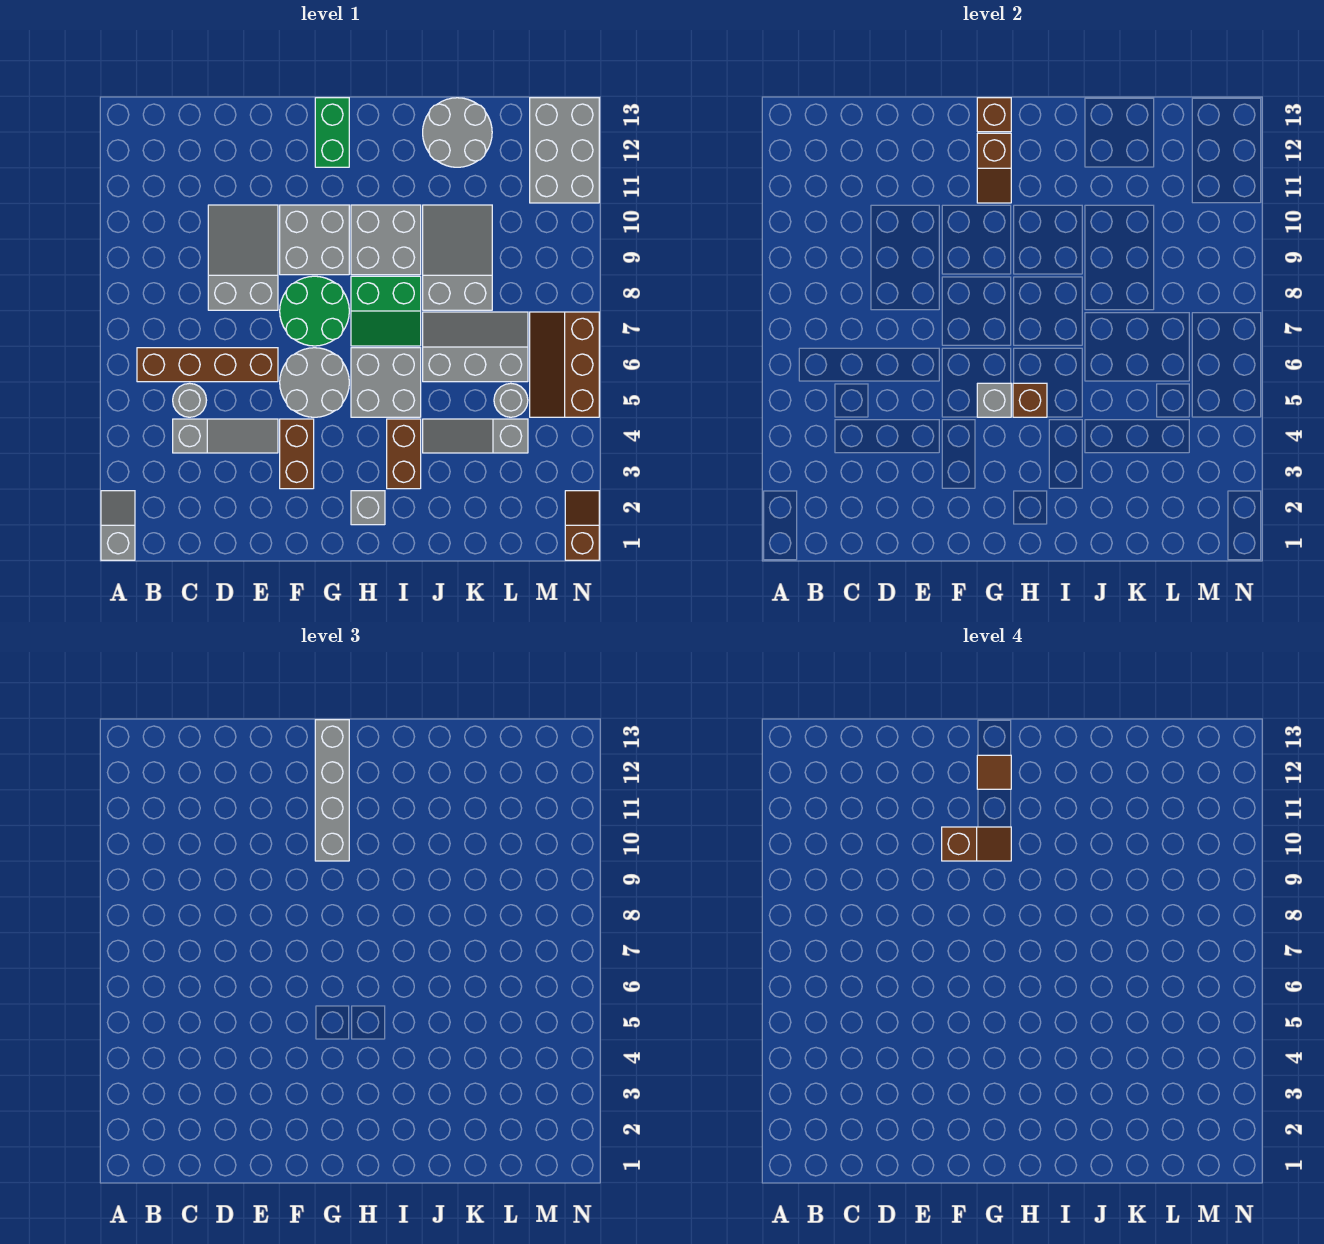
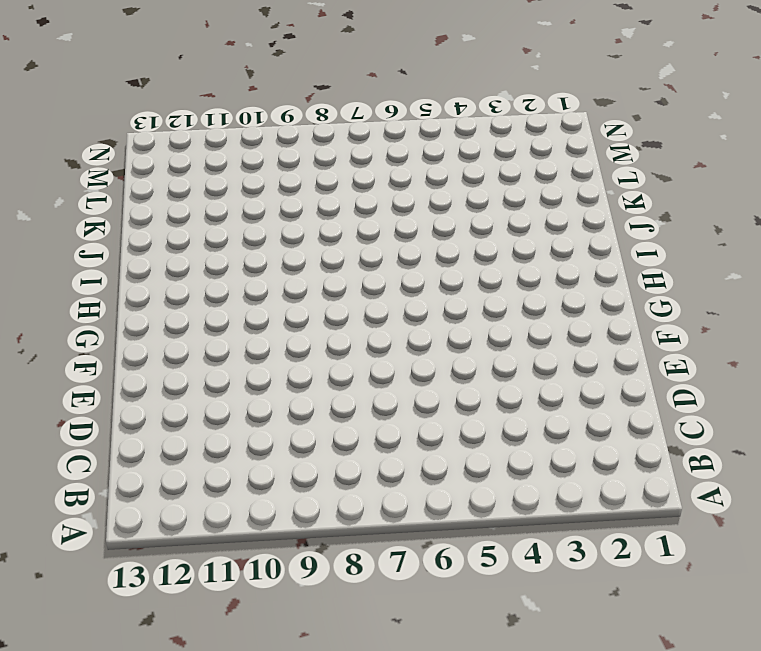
none -> grey slope A1:A2 level 1 top 1
none -> brown brick B6:E6 level 1
none -> grey slope C4:E4 level 1 top C
none -> grey round brick C5 level 1

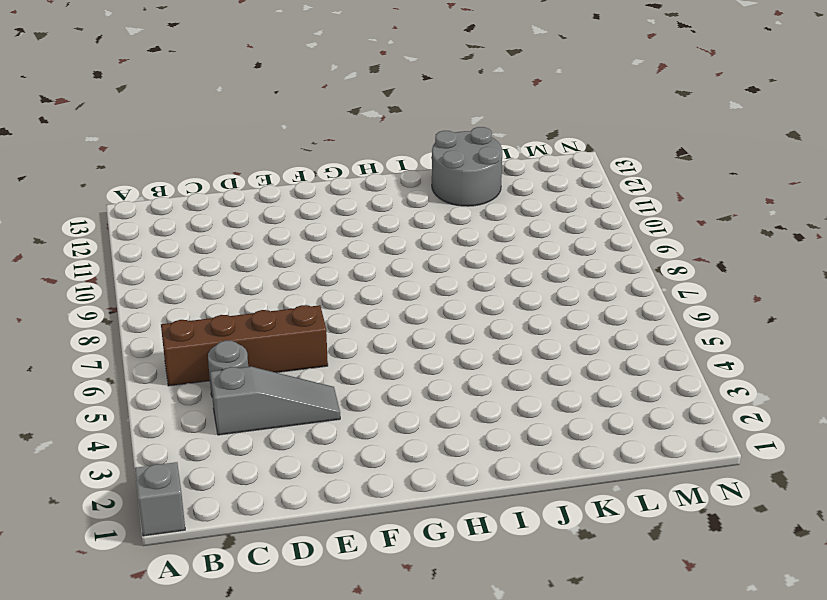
none -> grey slope D8:E10 level 1 top 8
none -> brown brick F3:F4 level 1
none -> grey round brick F5:G6 level 1
none -> green round brick F7:G8 level 1

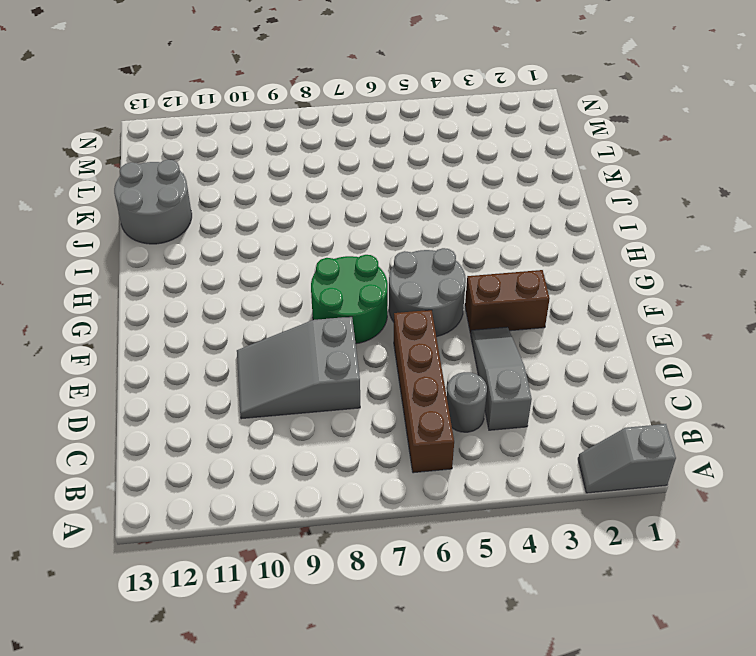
none -> grey brick F9:G10 level 1
none -> green brick G12:G13 level 1
none -> grey brick H2 level 1
none -> grey brick H5:I6 level 1

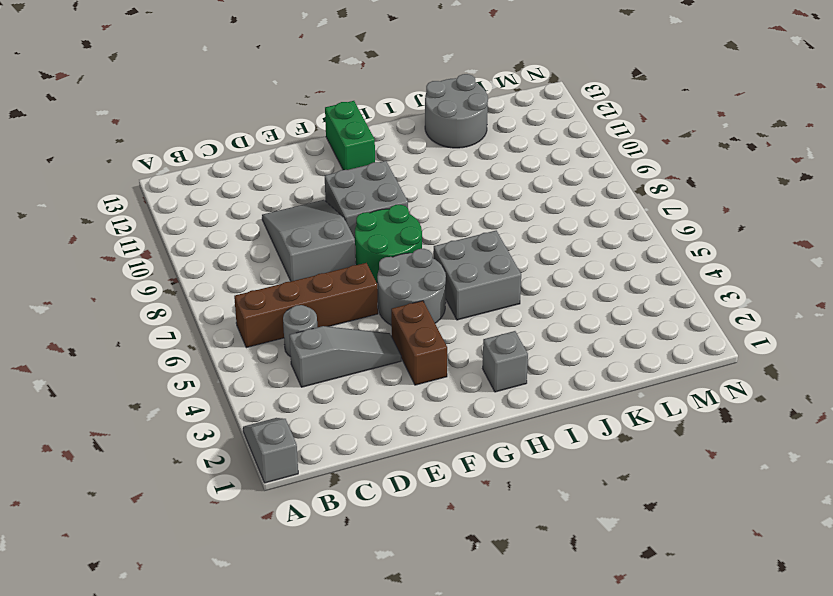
none -> green slope H7:I8 level 1 top 8
none -> grey brick H9:I10 level 1
none -> brown brick I3:I4 level 1
none -> grey slope J4:L4 level 1 top L

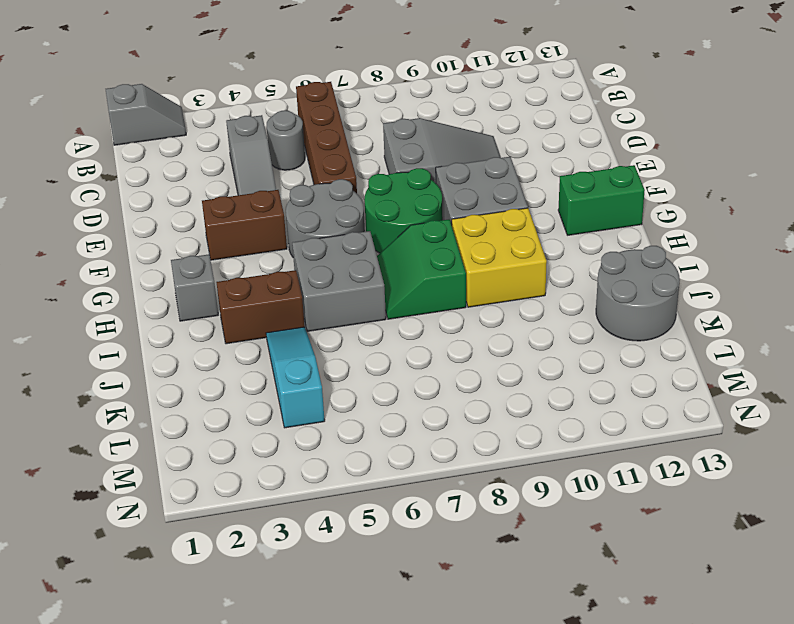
yellow brick H9:I10 level 1 -> grey brick H9:I10 level 1
cyan slope J4:L4 level 1 top L -> grey slope J4:L4 level 1 top L
none -> grey slope J6:L7 level 1 top 6
none -> grey slope J8:K10 level 1 top 8
none -> grey round brick L5 level 1
none -> brown slope M5:N7 level 1 top N

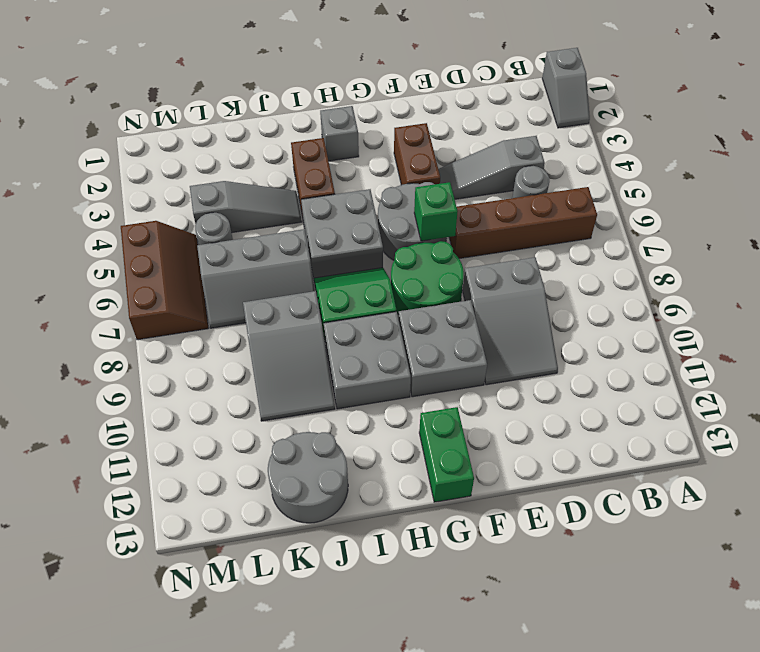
green brick F6 level 2 -> none
none -> grey brick M11:N13 level 1
none -> brown slope N1:N2 level 1 top 1
none -> grey brick G5 level 2
none -> brown slope G11:G12 level 2 top 12

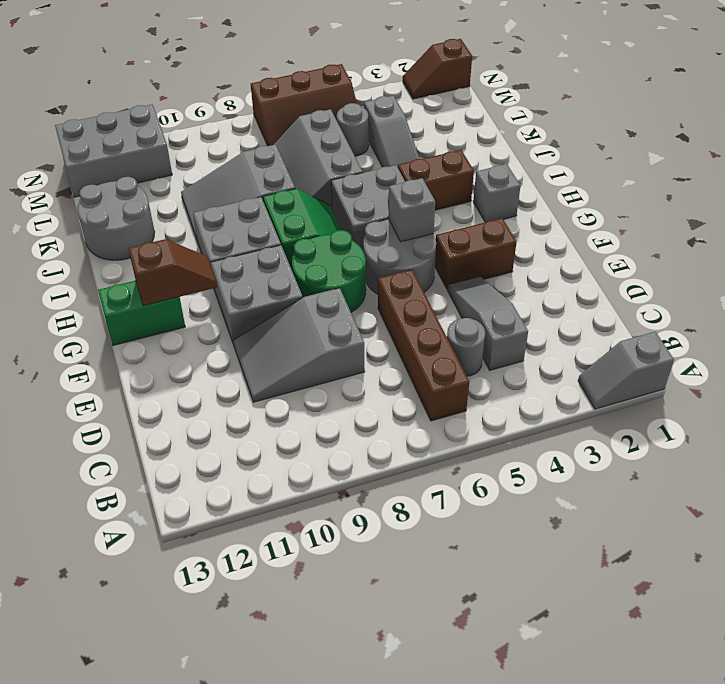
none -> brown brick G13 level 2
none -> brown brick H5 level 2
none -> grey brick G10:G13 level 3
none -> brown slope F10:G10 level 4 top F

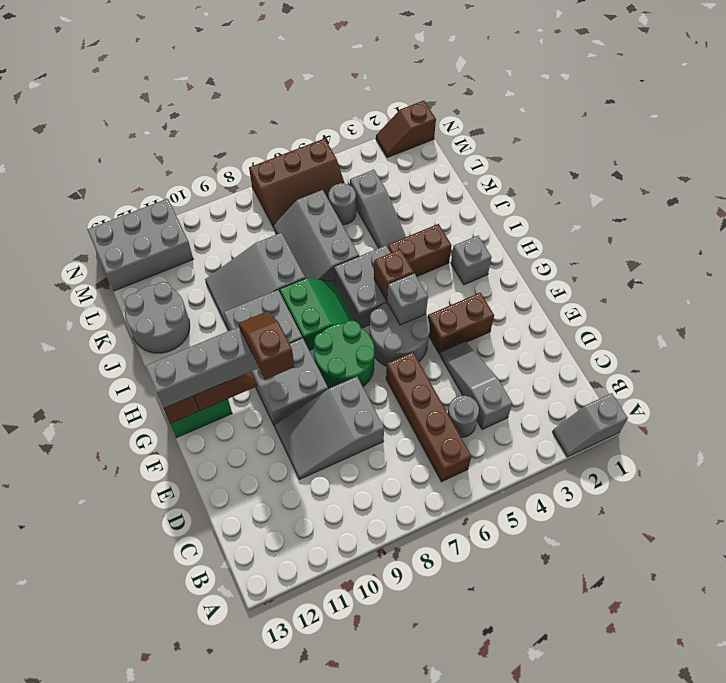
none -> brown tile G12 level 4

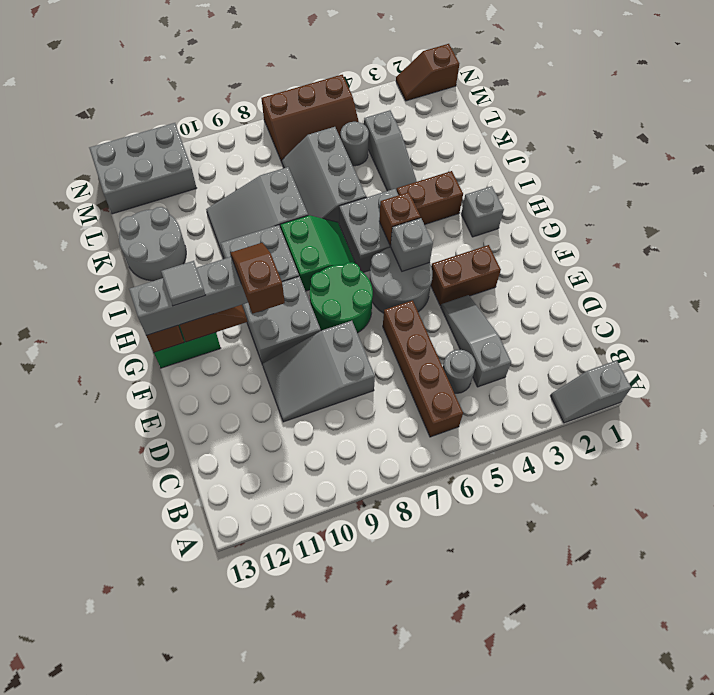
grey tile G12 level 4 -> brown tile G12 level 4

